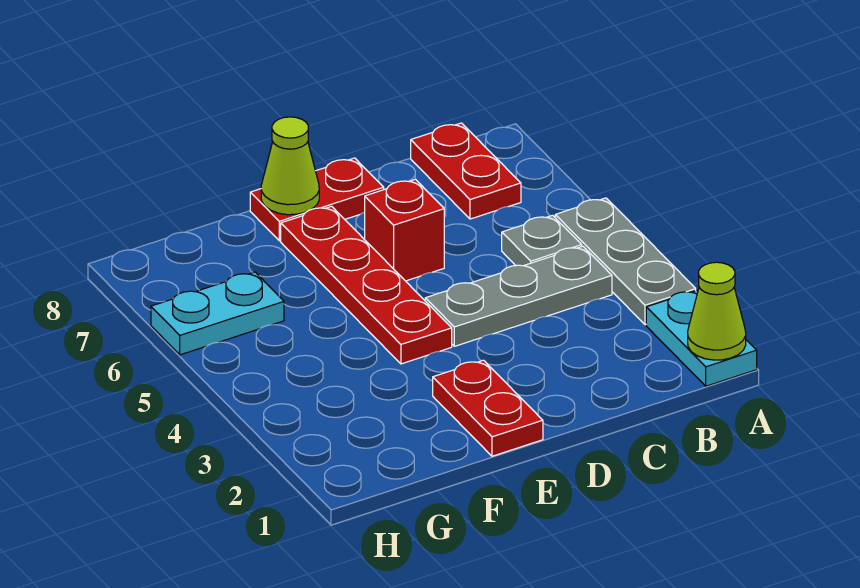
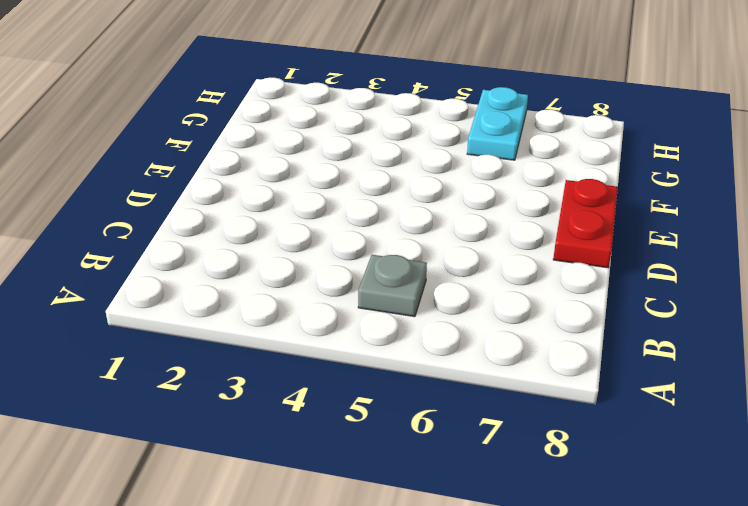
none -> cyan plate A1:A2 level 1
none -> grey plate A3:A5 level 1
none -> grey plate B4:D4 level 1

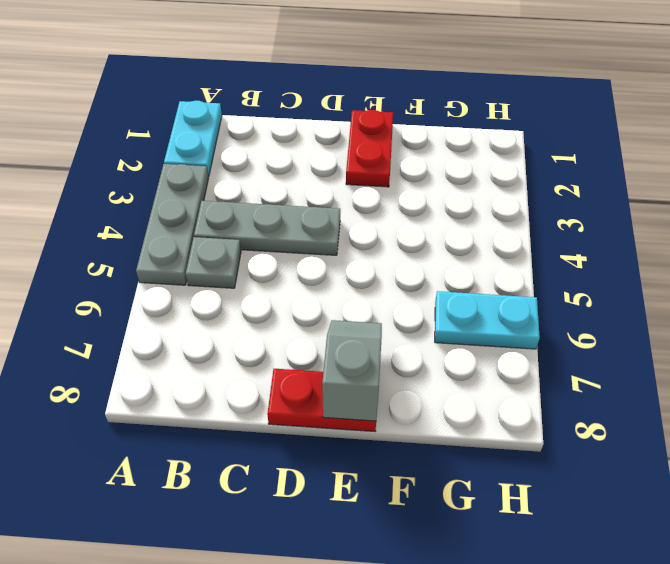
grey slope E7:E8 level 2 top 8 -> lime cone E8 level 2
none -> red plate B7:B8 level 1
none -> red brick D6 level 1
none -> red plate E4:E7 level 1

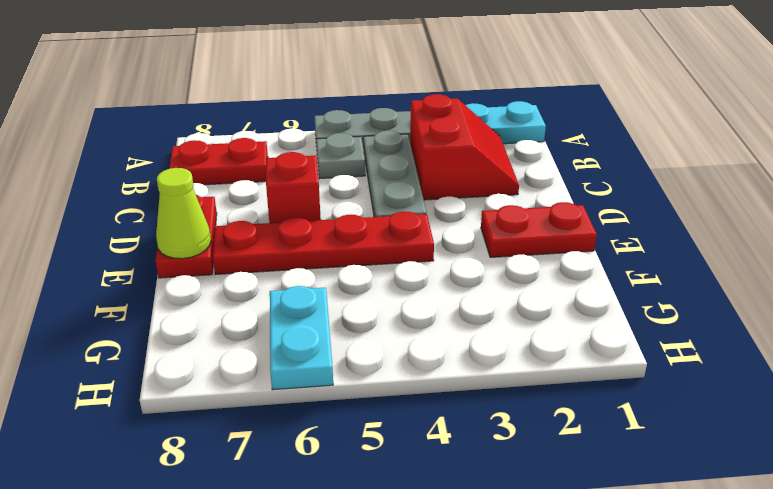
red slope B2:C3 level 1 top 3 -> none
none -> lime cone A1 level 2

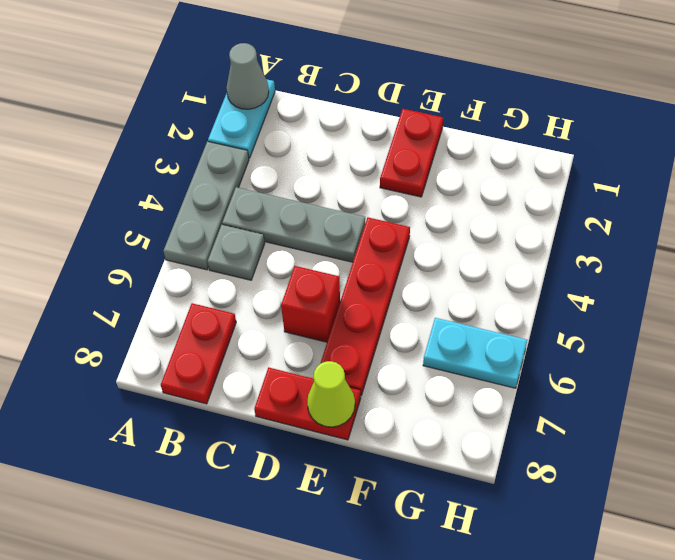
grey cone A1 level 2 -> lime cone A1 level 2

